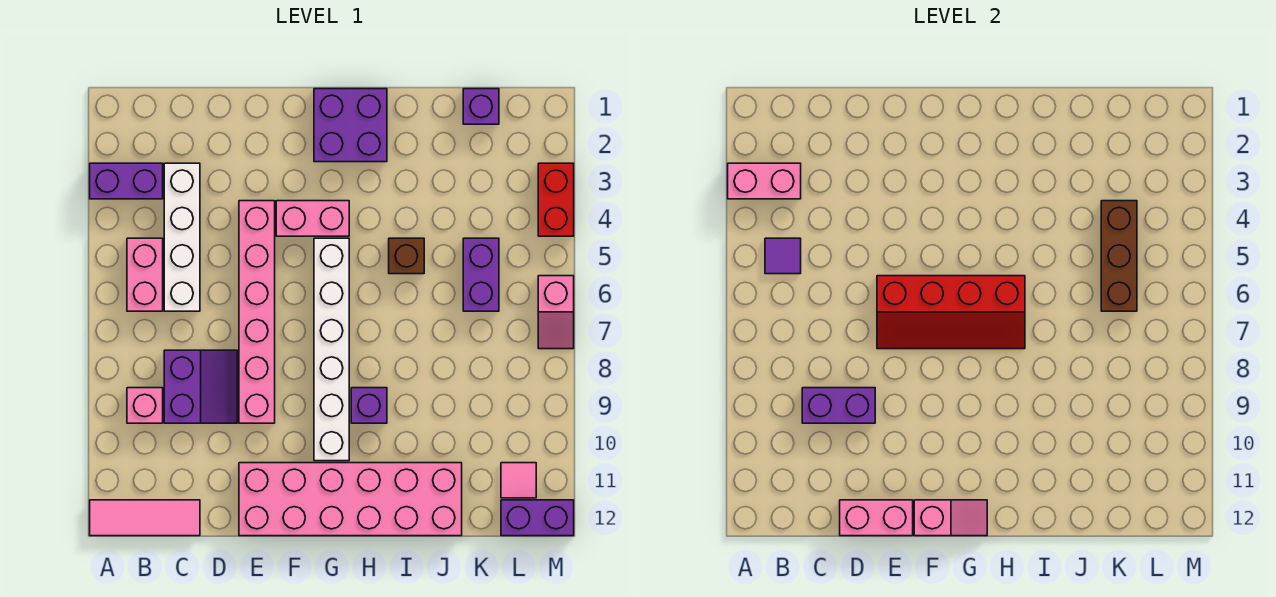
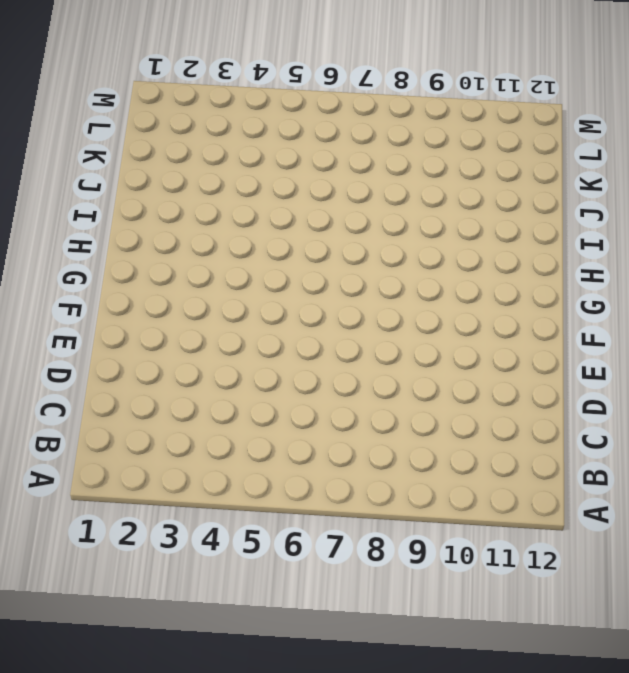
none -> purple brick A3:B3 level 1
none -> pink tile A12:C12 level 1
none -> pink brick B5:B6 level 1

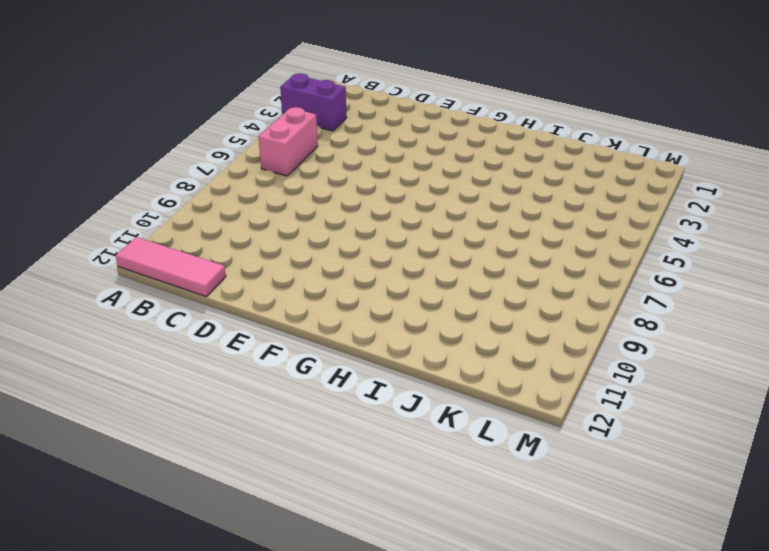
none -> pink brick B9 level 1
none -> white brick C3:C6 level 1
none -> purple slope C8:D9 level 1 top C

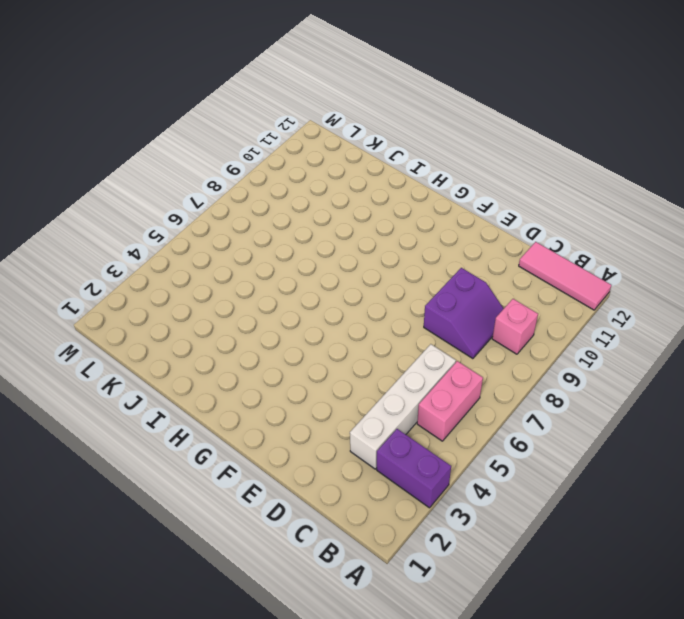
purple slope C8:D9 level 1 top D -> purple slope C8:D9 level 1 top C
none -> pink brick E4:E9 level 1
none -> pink brick E11:J12 level 1
none -> pink brick F4:G4 level 1

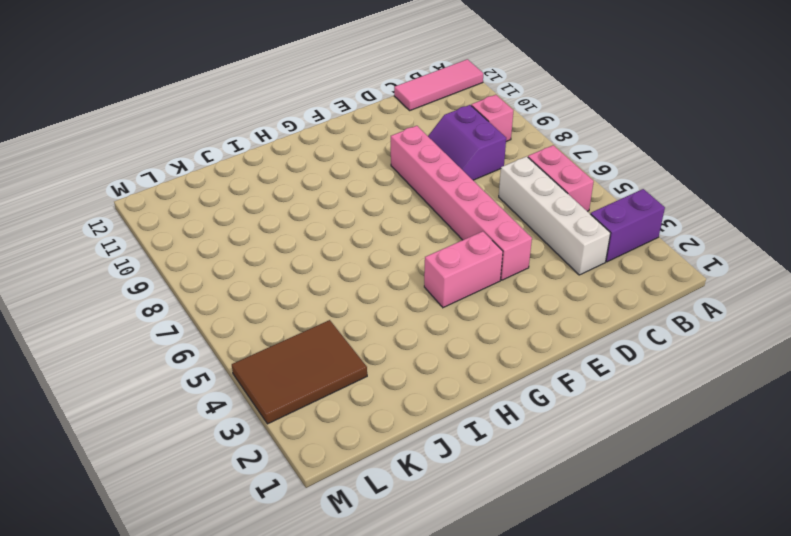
brown tile K3:M4 level 1 -> red brick M3:M4 level 1
none -> pink brick E11:J12 level 1
none -> purple brick G1:H2 level 1
none -> white brick G5:G10 level 1

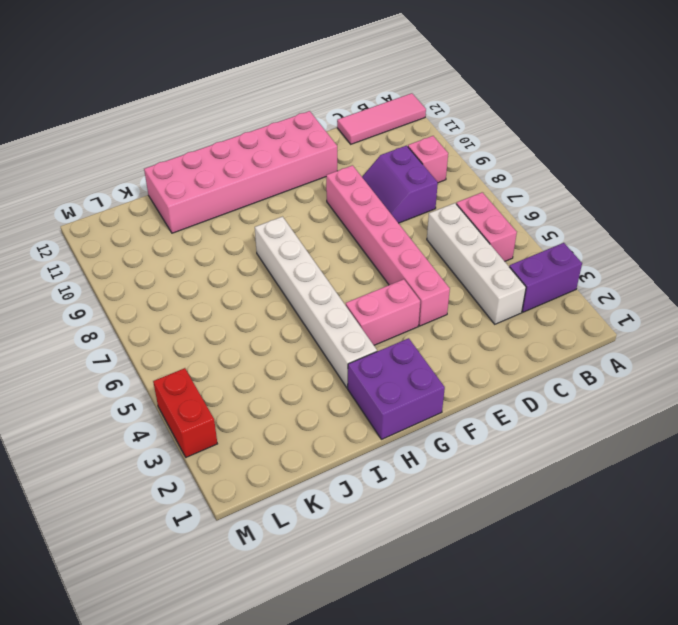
white brick H3:H8 level 1 -> white brick G5:G10 level 1
none -> purple brick H9 level 1
none -> brown brick I5 level 1
none -> purple brick K1 level 1

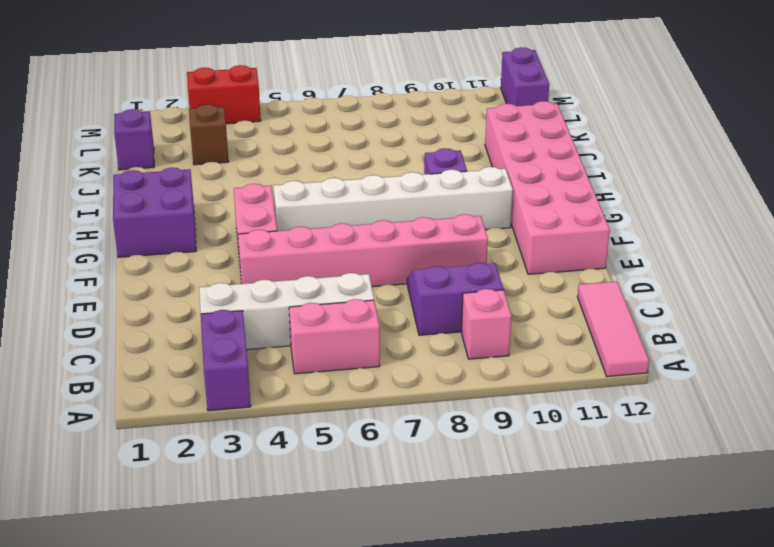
brown brick K3 level 1 -> brown brick I5 level 1
none -> purple brick K5:K6 level 1
none -> pink tile L11 level 1
none -> pink slope M6:M7 level 1 top 6

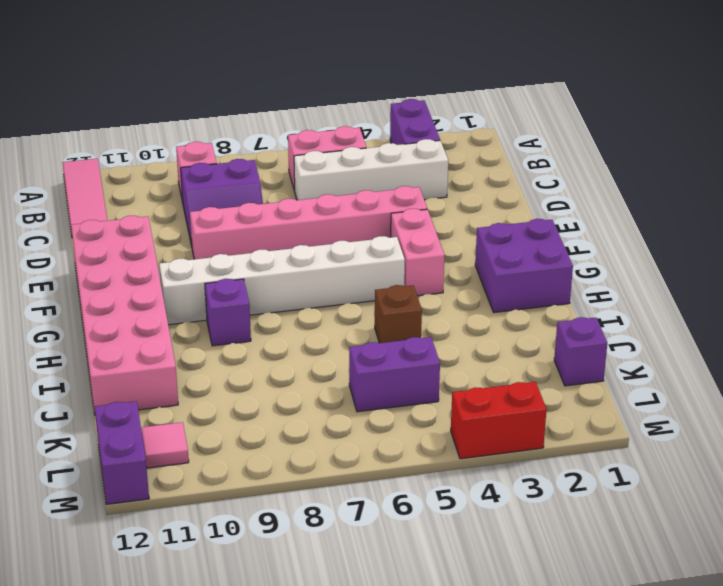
none -> pink slope M6:M7 level 1 top 6
none -> pink brick A3:B3 level 2
none -> purple tile B5 level 2

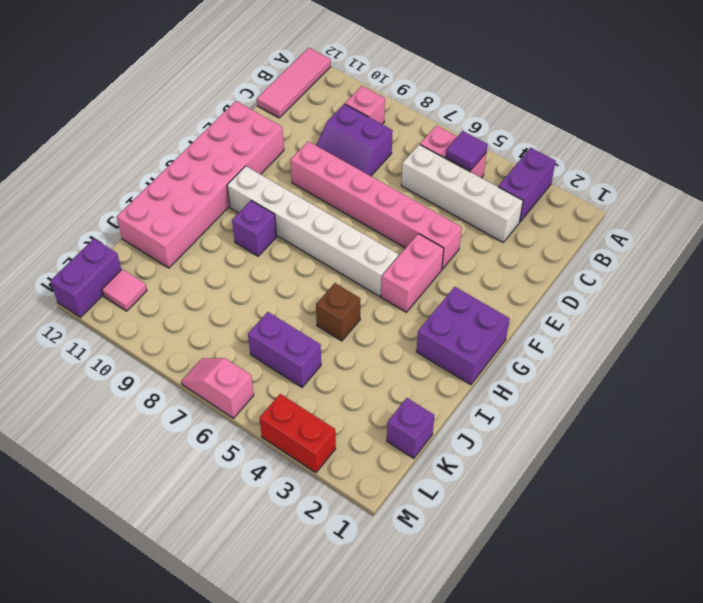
none -> pink brick A3:B3 level 2
none -> purple brick C9:D9 level 2
none -> pink brick D12:E12 level 2

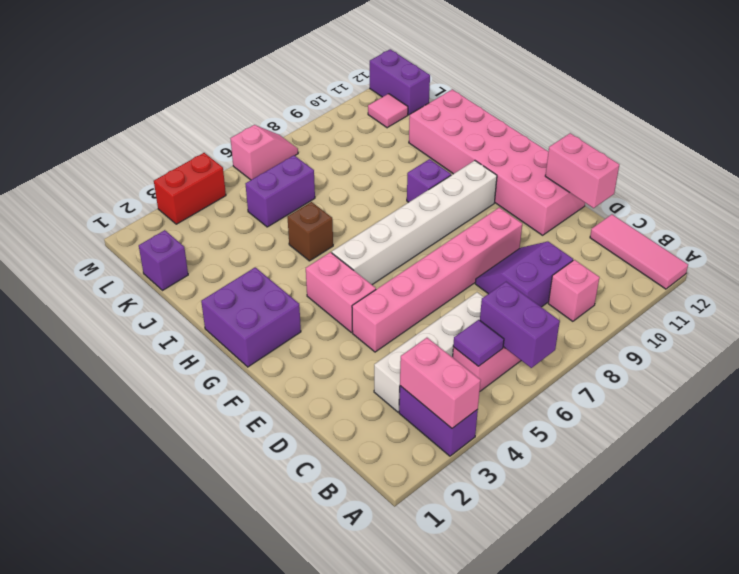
purple brick A6:B6 level 2 -> purple brick C9:D9 level 2
none -> red slope E6:H7 level 2 top 6
none -> pink slope F12:G12 level 2 top F
none -> brown brick K4:K6 level 2

